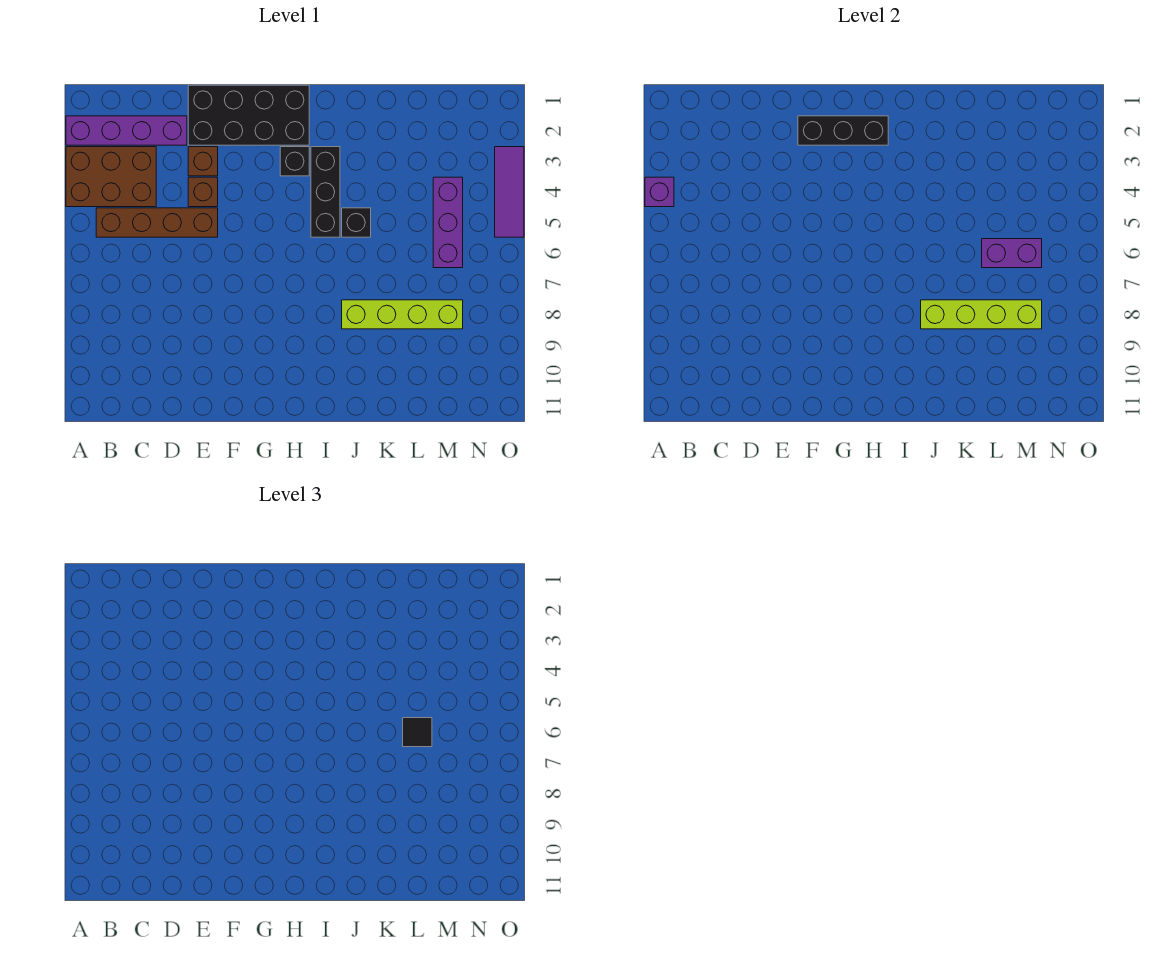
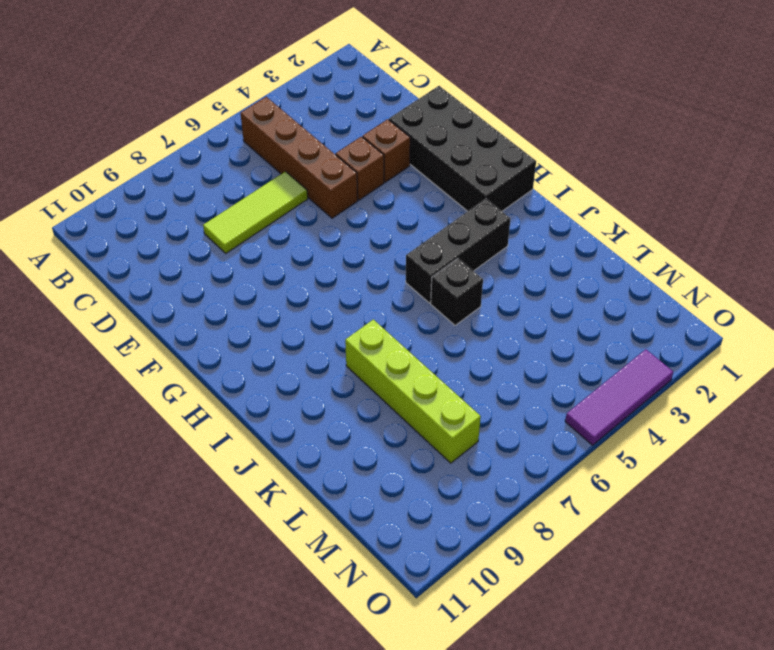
lime tile D6:D8 level 1 -> none
none -> purple brick A2:D2 level 1
none -> brown brick A3:C4 level 1
none -> black brick H3 level 1

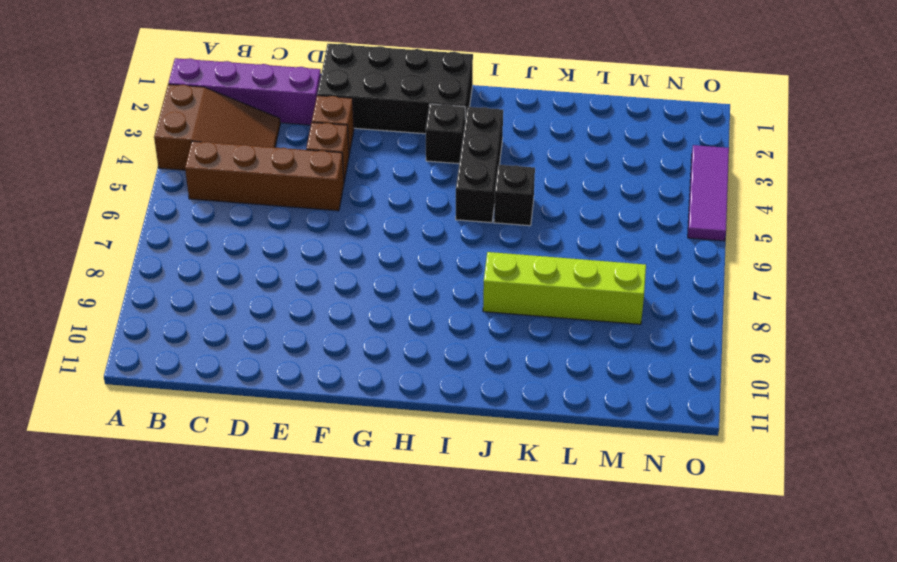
brown slope A3:C4 level 1 top A -> brown brick A3:C4 level 1
none -> purple brick M4:M6 level 1
none -> purple brick A4 level 2
none -> black brick F2:H2 level 2

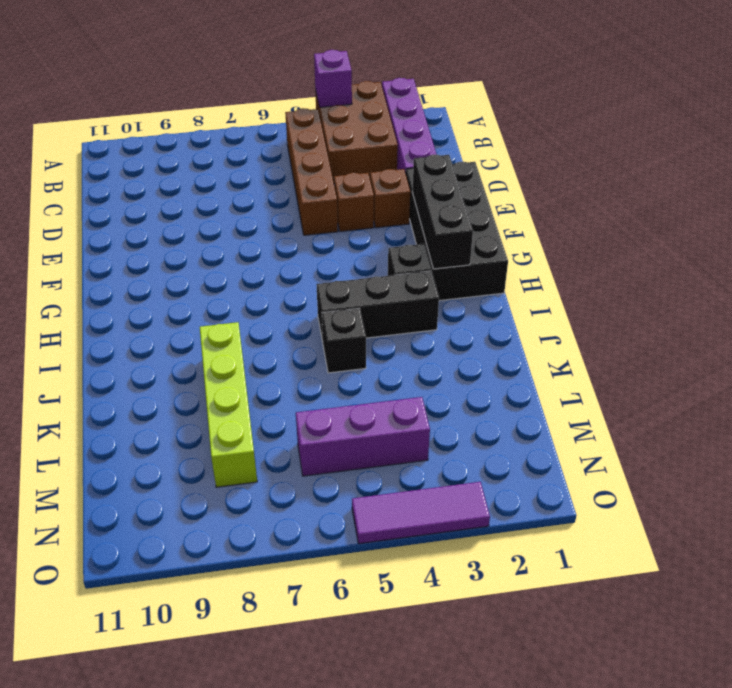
none -> lime brick J8:M8 level 2
none -> purple brick L6:M6 level 2
none -> black tile L6 level 3

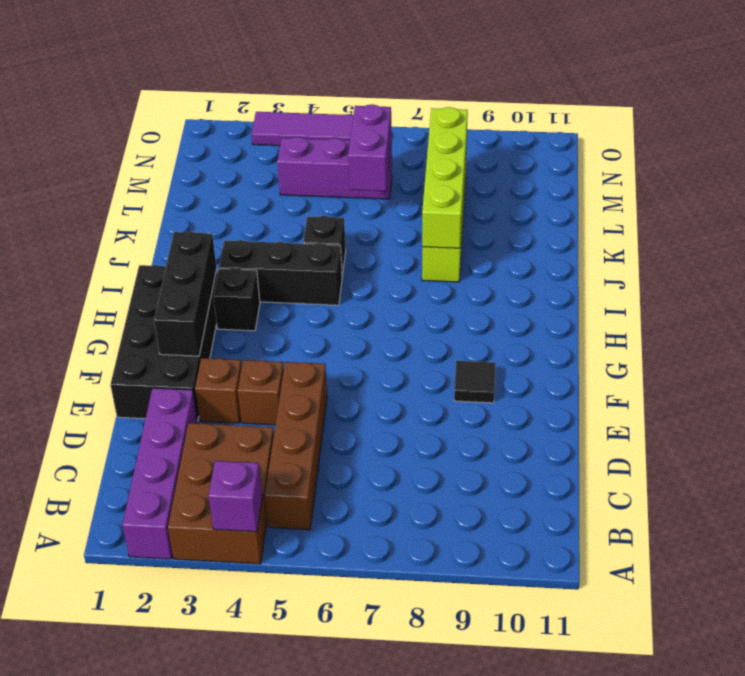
black tile F9 level 1 -> black tile L6 level 3

